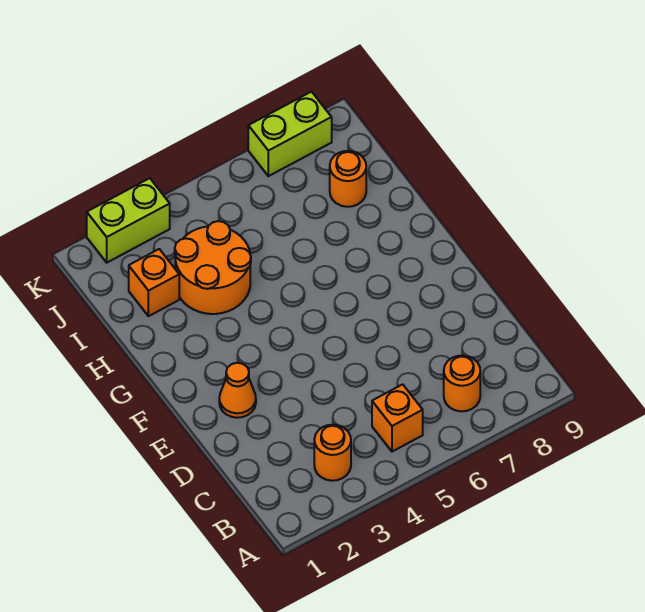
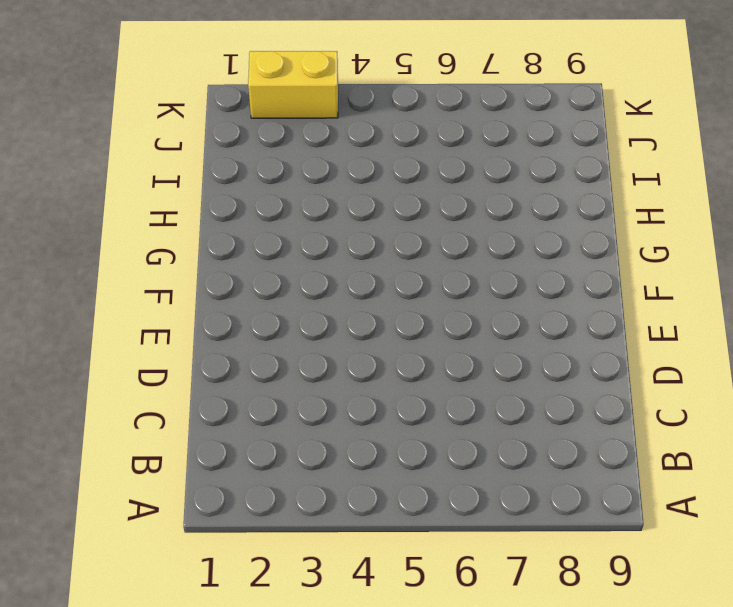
yellow brick K2:K3 level 1 -> lime brick K2:K3 level 1
none -> orange round brick B3 level 1
none -> orange brick B5 level 1

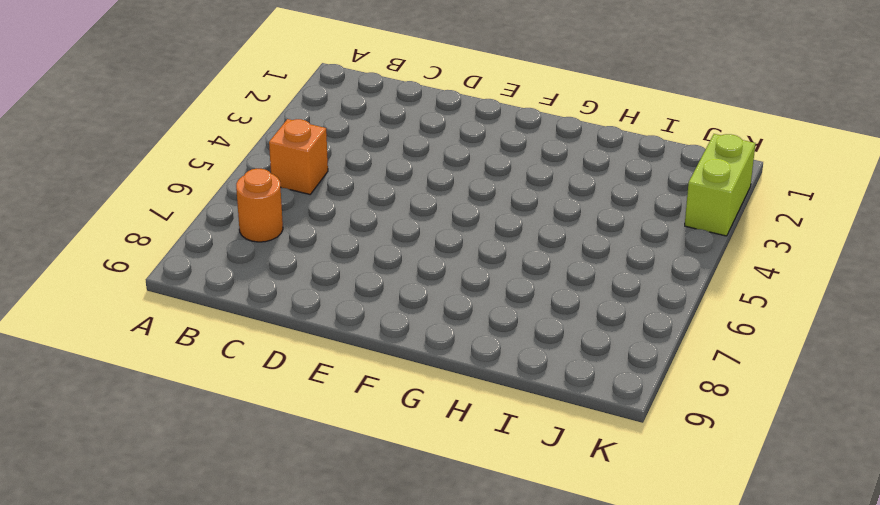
none -> orange round brick B3 level 1
none -> orange cone E2 level 1

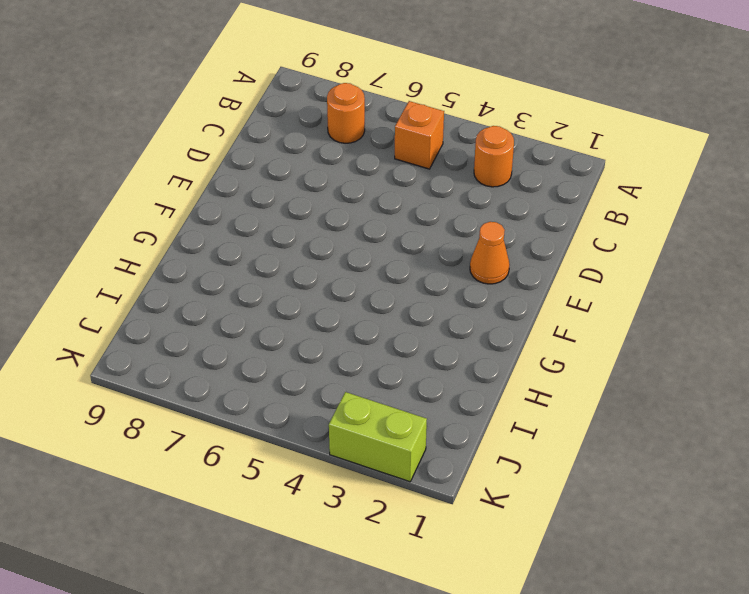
none -> orange round brick H3:I4 level 1
none -> orange brick I2 level 1

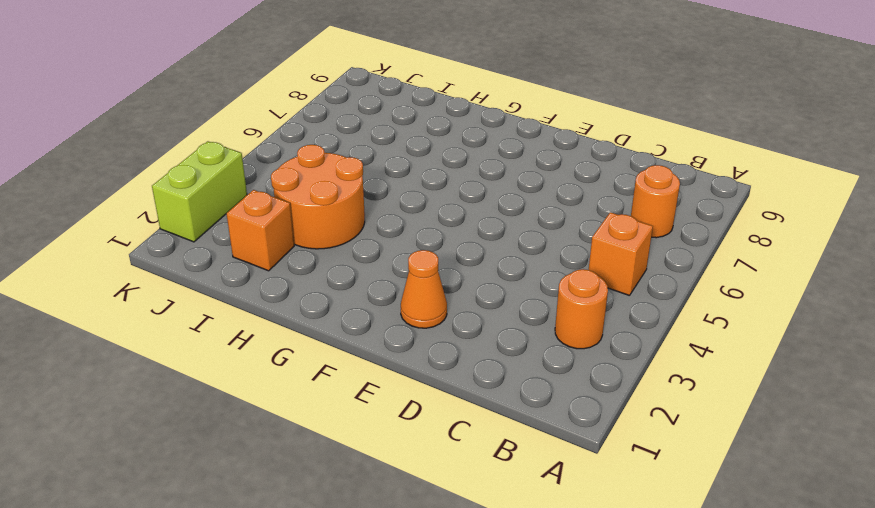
none -> orange round brick I8 level 1
none -> lime brick K7:K8 level 1

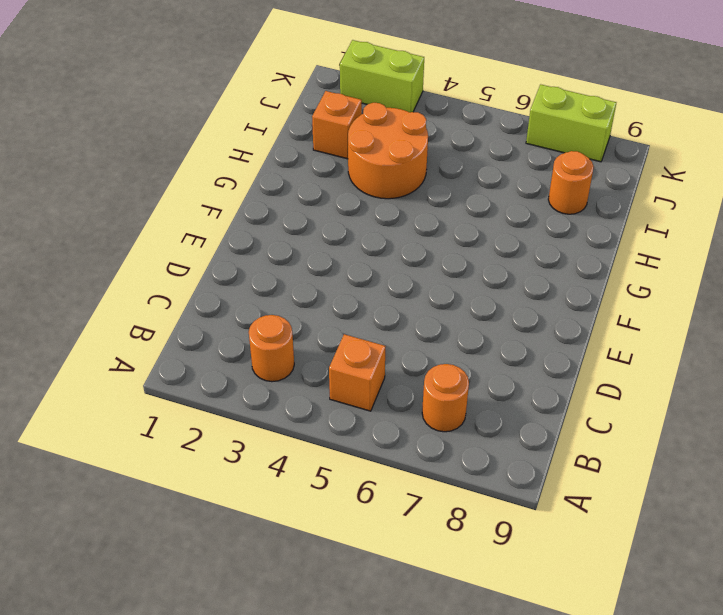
none -> orange cone E2 level 1

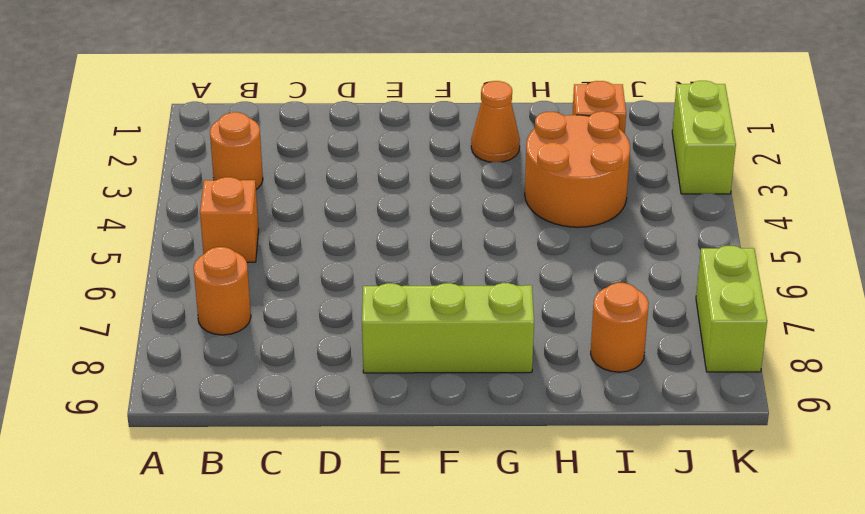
lime brick E8:G8 level 1 -> none
orange cone G2 level 1 -> orange cone E2 level 1

